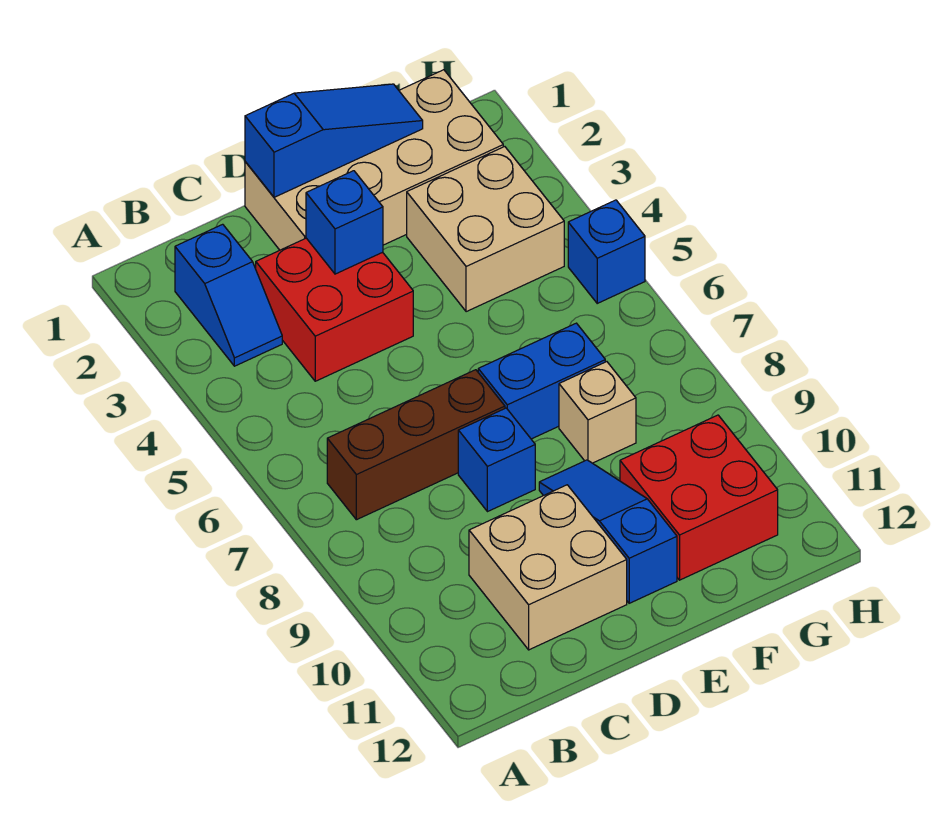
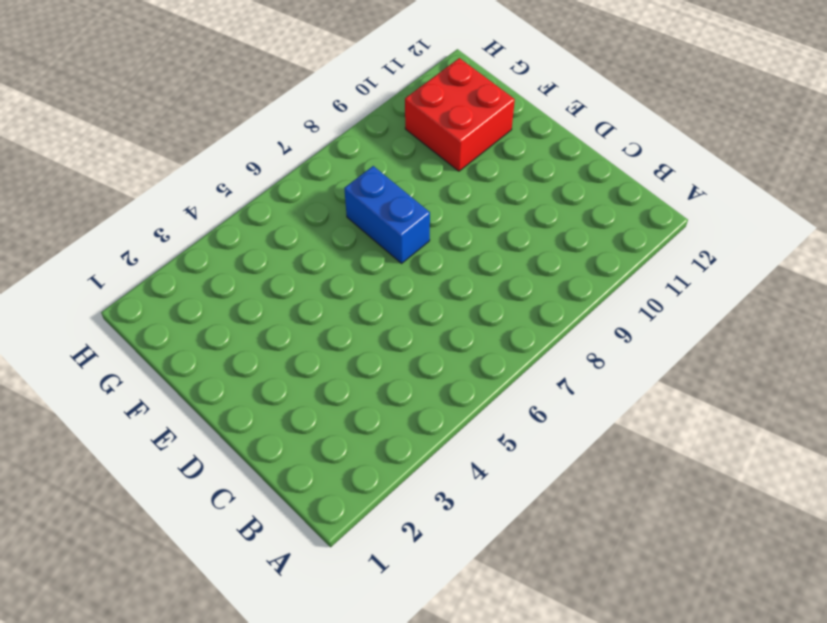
none -> blue slope B2:B3 level 1 top 2
none -> brown brick B7:D7 level 1
none -> red brick C3:D4 level 1

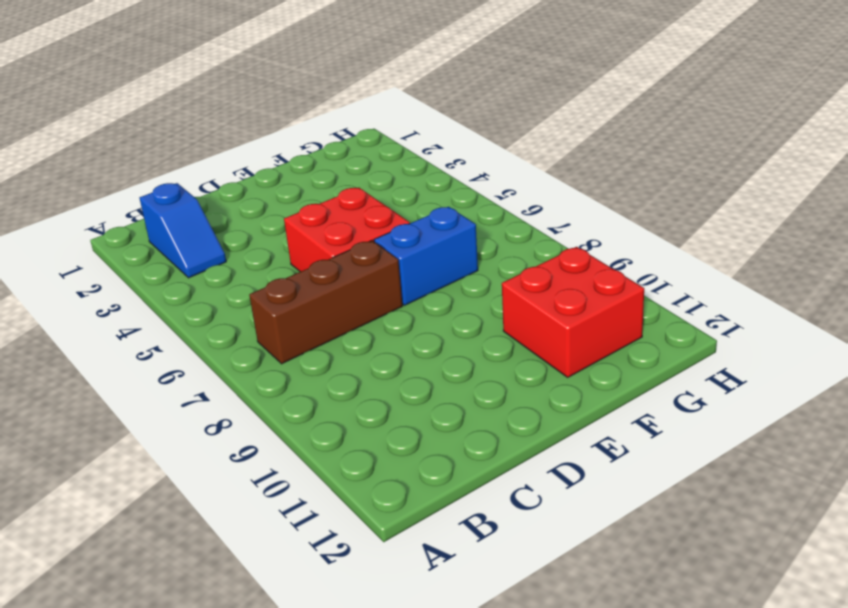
red brick D5:E6 level 1 -> red brick C3:D4 level 1
none -> tan brick C10:D11 level 1
none -> tan brick D1:G2 level 1
none -> blue brick D8 level 1

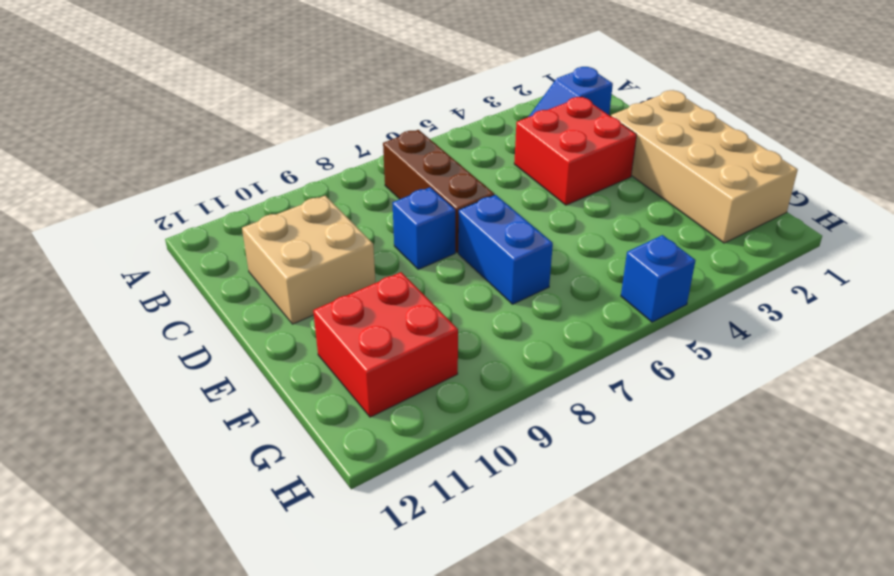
none -> blue slope E9:E11 level 1 top 11
none -> tan brick F3:G4 level 1
none -> tan brick F8 level 1

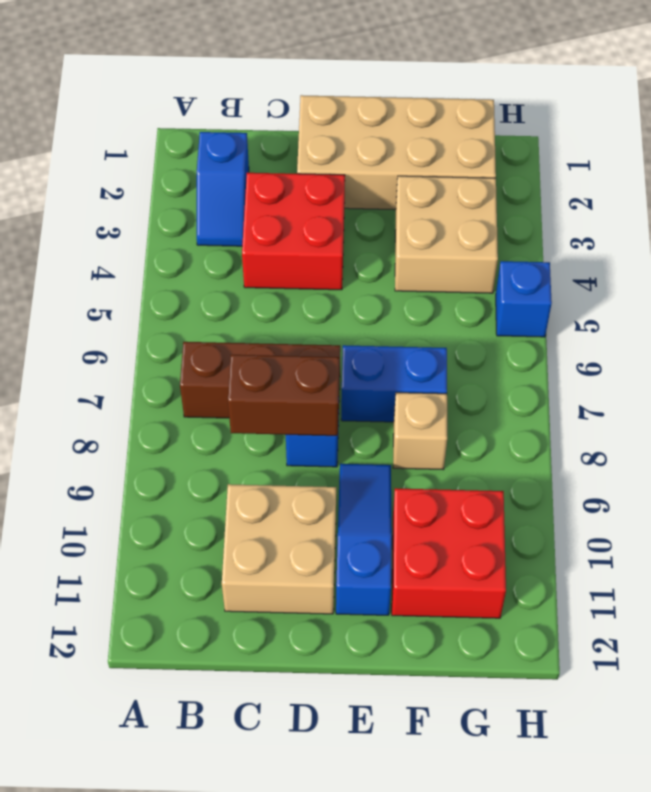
brown brick C8:D8 level 2 -> none
none -> blue slope D1:F1 level 2 top D
none -> blue brick D3 level 2

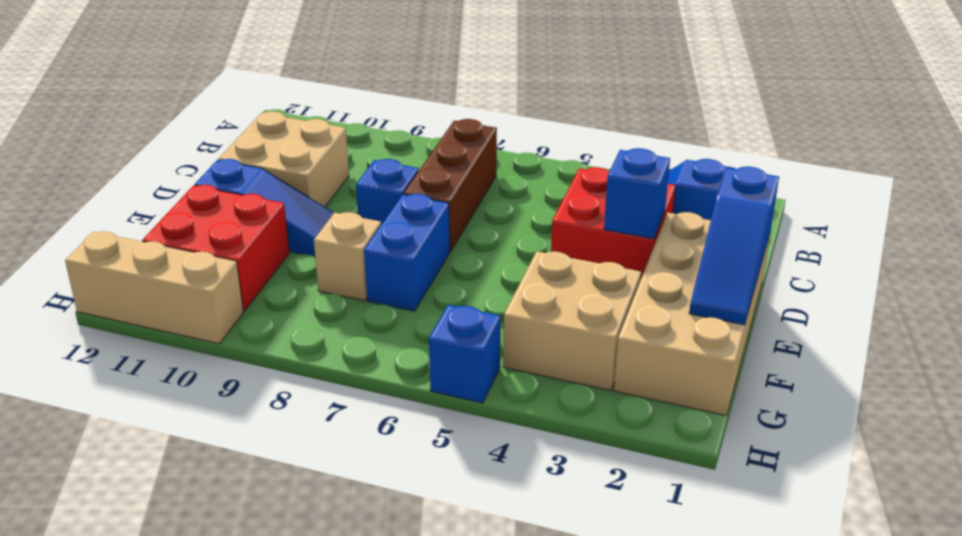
tan brick H10:H12 level 1 -> none

